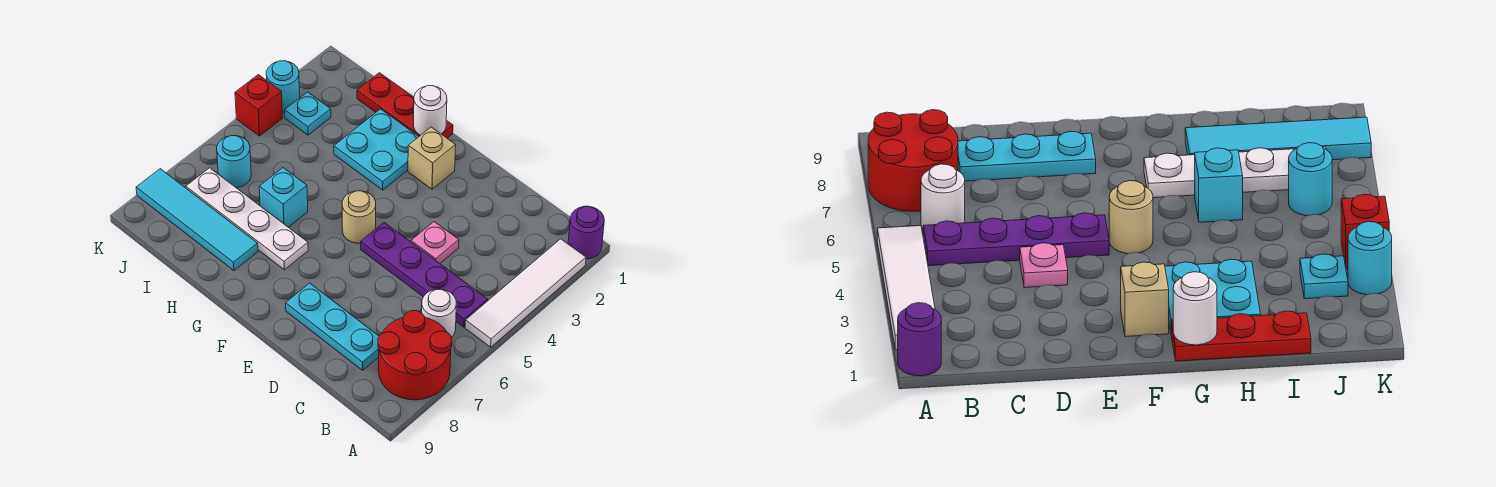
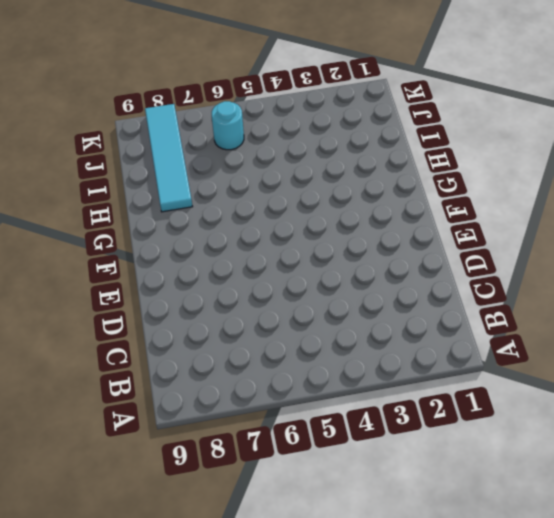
none -> purple round brick A1 level 1
none -> white tile A2:A5 level 1
none -> red round brick A7:B8 level 1

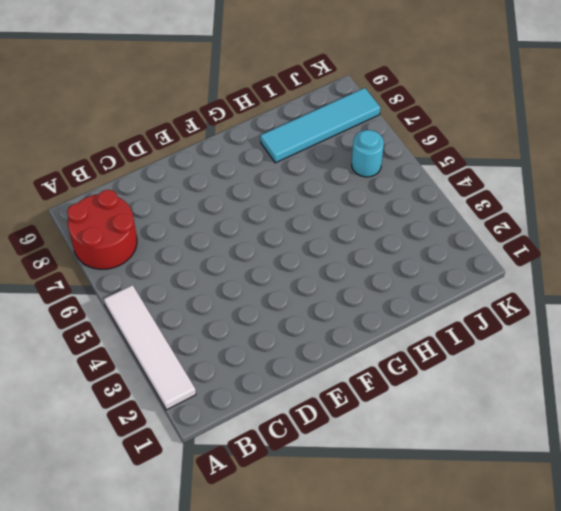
none -> purple round brick A1 level 1
none -> purple plate B5:E5 level 1
none -> white round brick B6 level 1

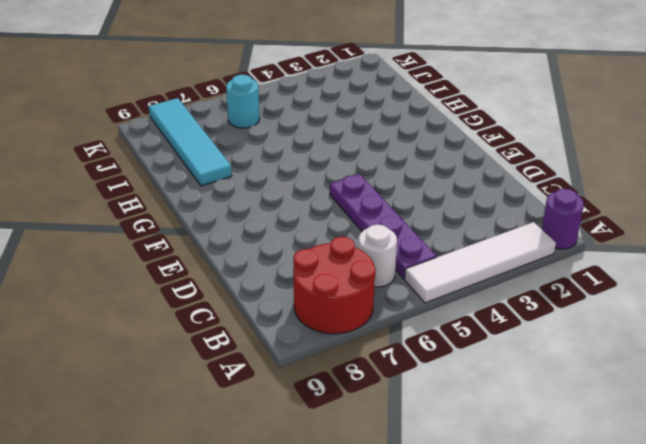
none -> cyan plate C8:E8 level 1
none -> pink plate D4 level 1
none -> tan brick F2 level 1

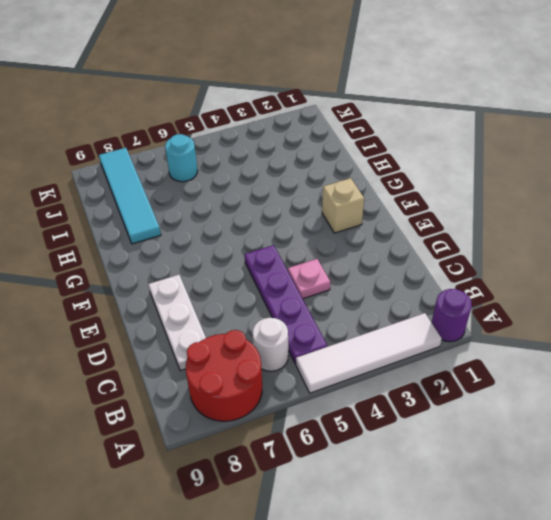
white plate C8:E8 level 1 -> cyan plate C8:E8 level 1
none -> tan round brick F5 level 1
none -> red plate G1:I1 level 1
none -> cyan plate G2:H3 level 1

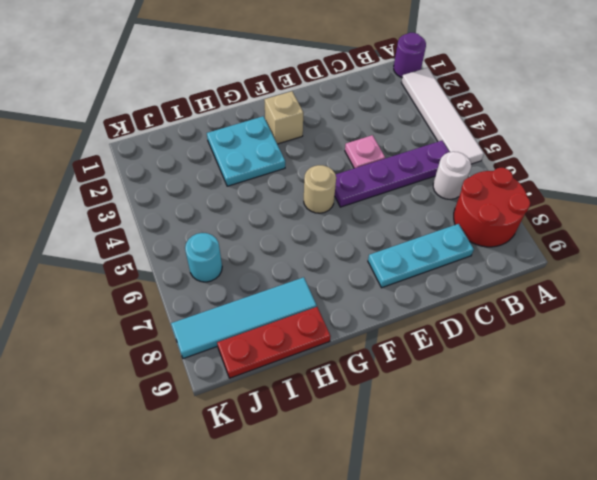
red plate H9:J9 level 1 -> red plate G1:I1 level 1
none -> white plate G7:J7 level 1
none -> cyan brick H6 level 1
none -> cyan plate J3 level 1

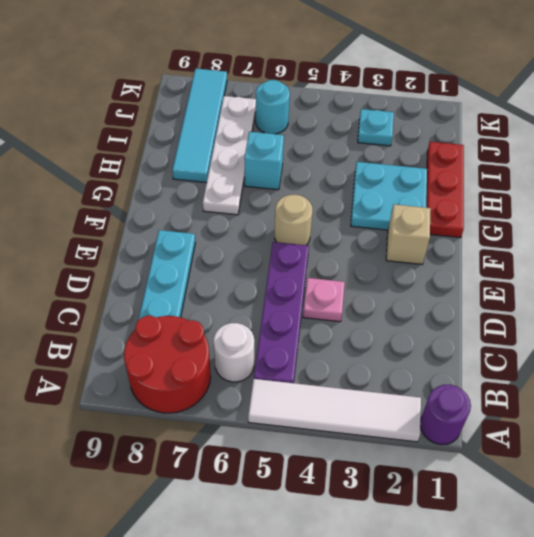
none -> cyan round brick K3 level 1
none -> red brick K4 level 1
none -> white round brick G1 level 2

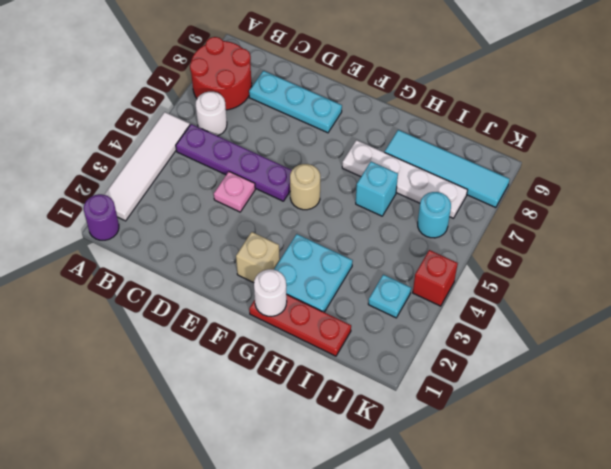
none -> cyan round brick K3 level 1

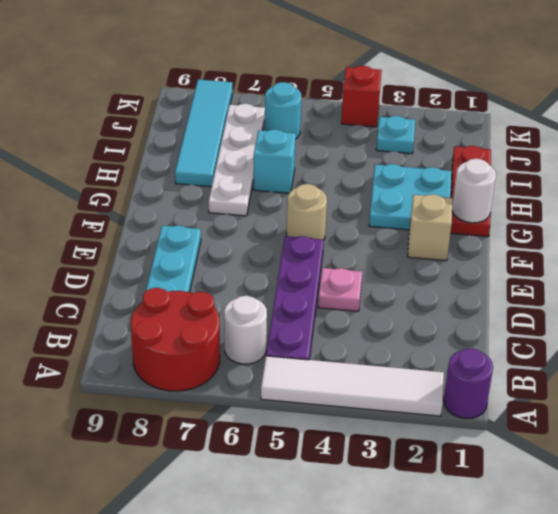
none -> cyan round brick K3 level 1

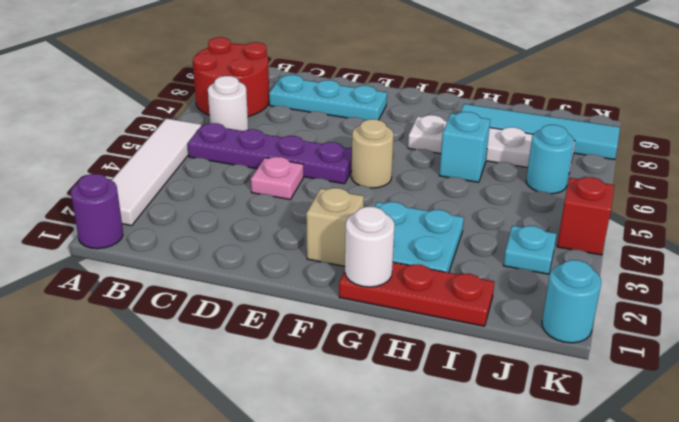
cyan round brick K1 level 1 -> cyan round brick K3 level 1

